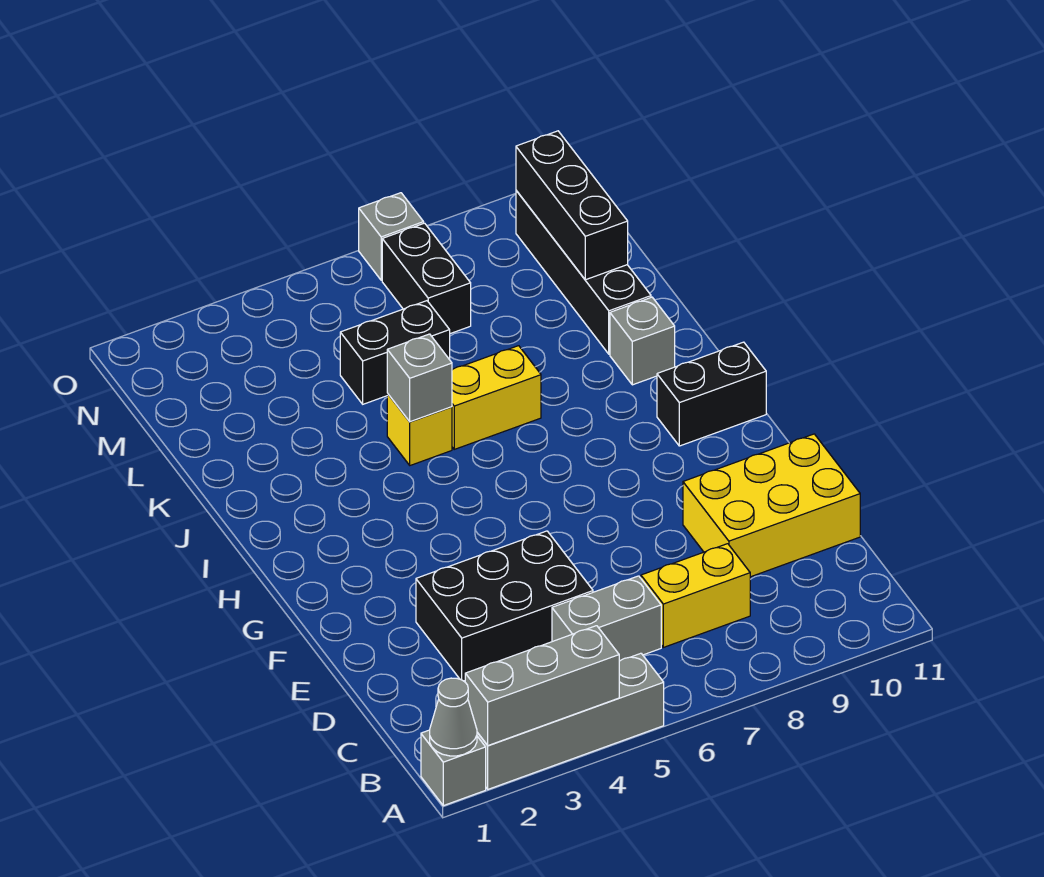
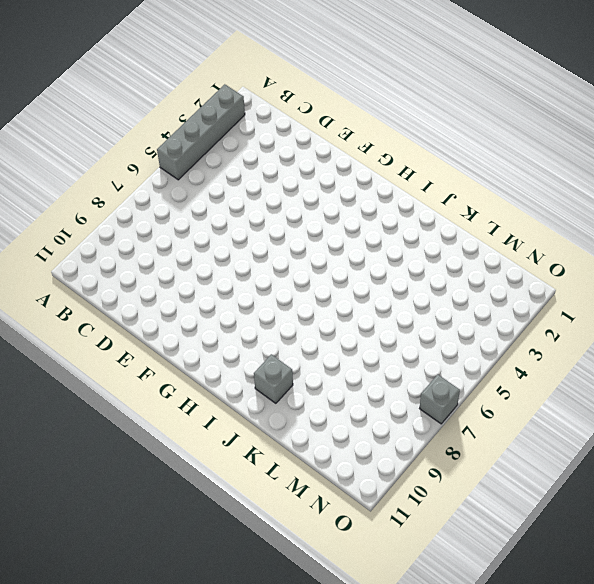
none -> grey brick A1 level 1
none -> grey brick C5:C6 level 1
none -> yellow brick C7:C8 level 1

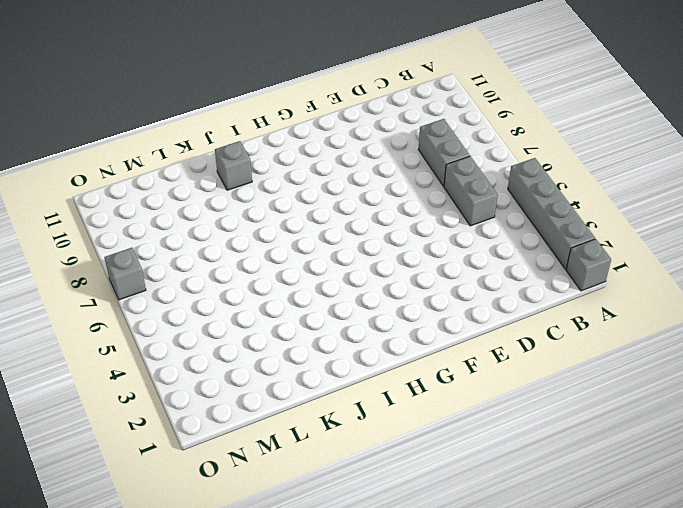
grey brick C7:C8 level 1 -> yellow brick C7:C8 level 1
none -> black brick D3:E5 level 1
none -> yellow brick D9:E11 level 1
none -> black brick H10:H11 level 1

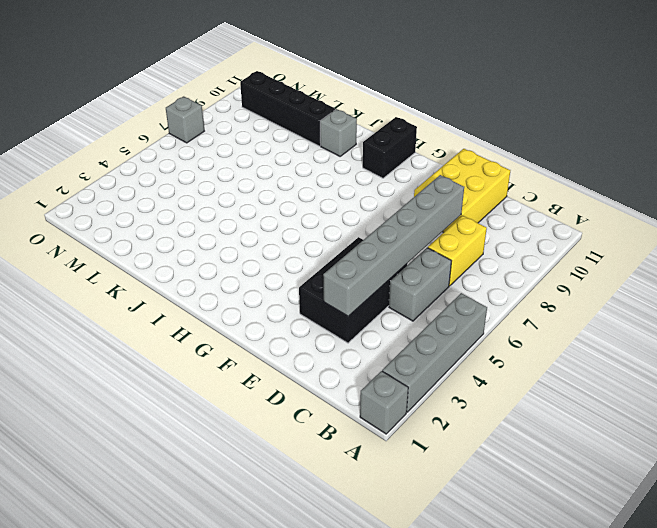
grey brick D3:D8 level 2 -> none
none -> yellow brick J5 level 1
none -> yellow brick J6:J7 level 1
none -> black brick L5:L6 level 1

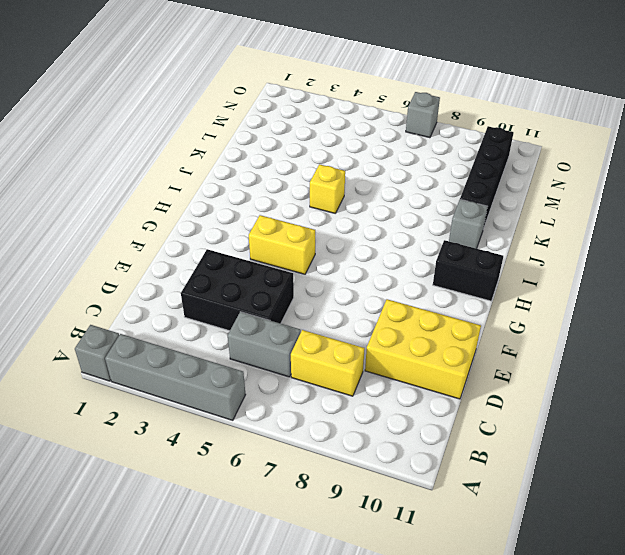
yellow brick G4:G5 level 1 -> yellow brick J6:J7 level 1
none -> black brick L5:L6 level 1
none -> black brick M7:N7 level 1
none -> grey cone A1 level 2

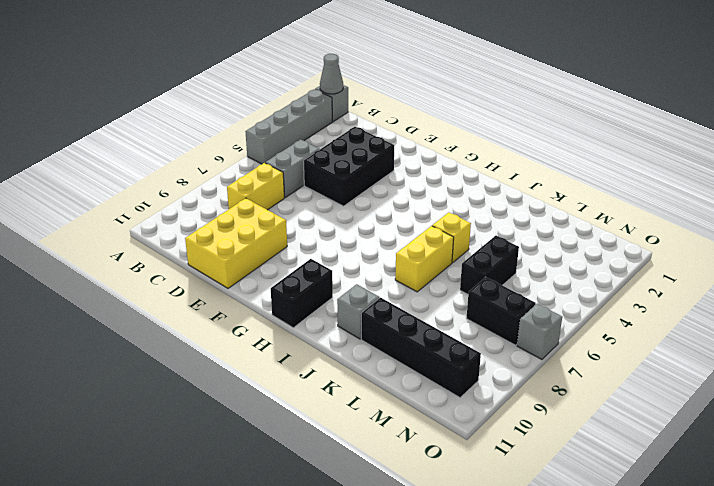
none -> grey brick A2:A4 level 2
none -> grey brick J5 level 2
none -> black brick L10:N10 level 2

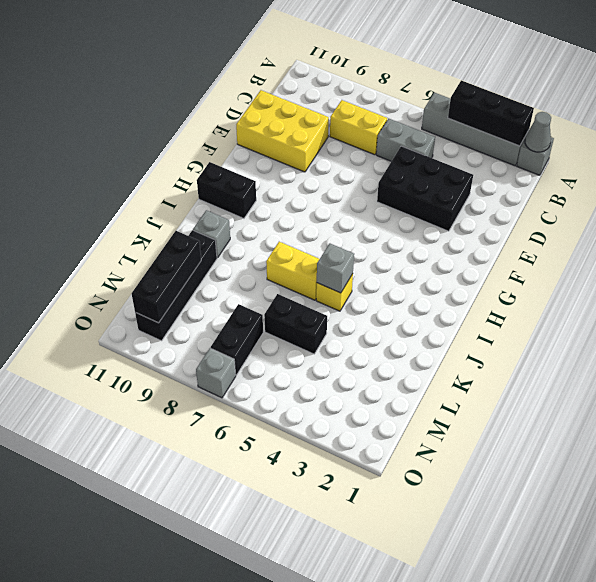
black brick A2:A4 level 2 -> grey brick A2:A4 level 2

